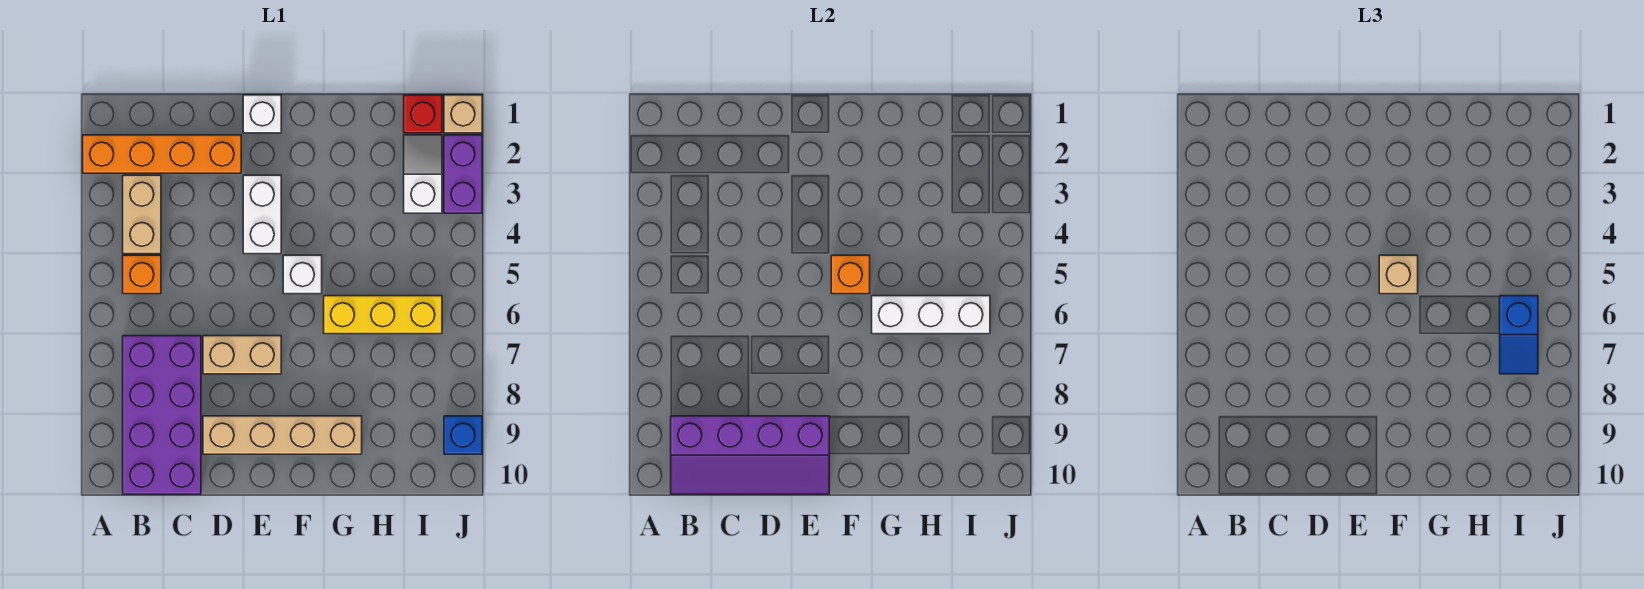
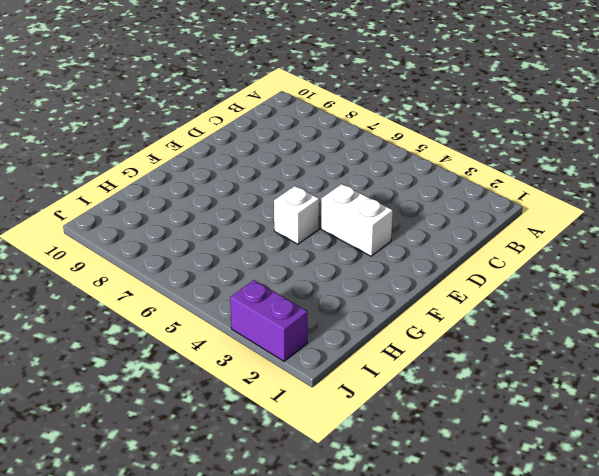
none -> orange brick A2:D2 level 1
none -> tan brick B3:B4 level 1
none -> orange brick B5 level 1

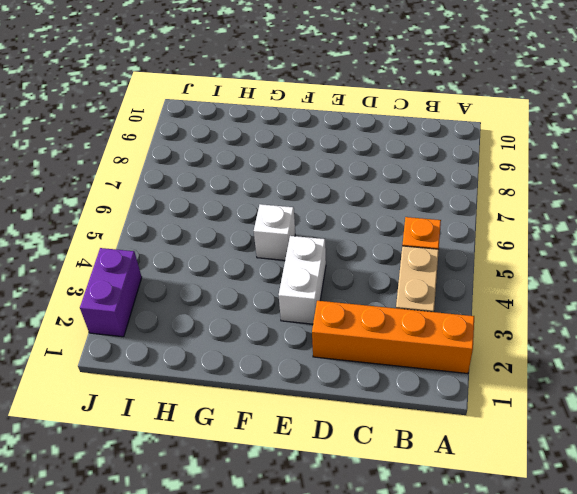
none -> purple brick B7:C10 level 1
none -> tan brick D7:E7 level 1
none -> tan brick D9:G9 level 1

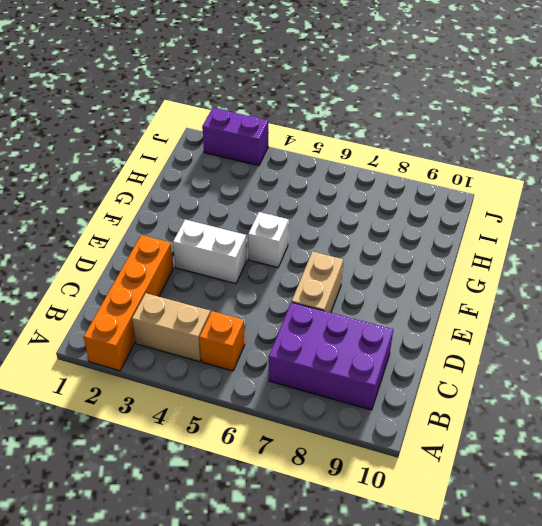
purple brick B7:C9 level 1 -> purple brick B7:C10 level 1
none -> tan brick D9:G9 level 1
none -> white brick E1 level 1
none -> yellow brick G6:I6 level 1

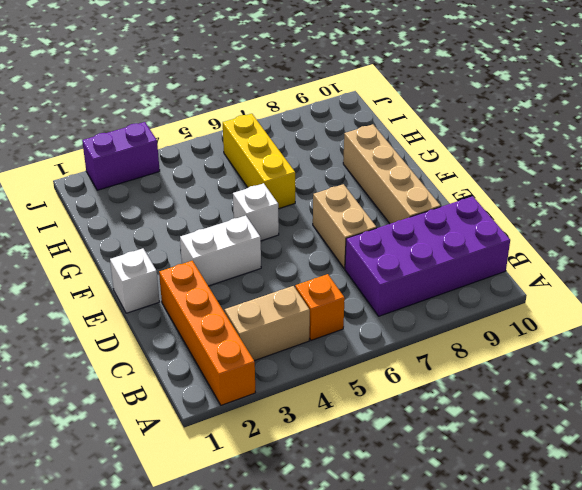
none -> red brick I1 level 1
none -> white slope I2:I3 level 1 top 3
none -> tan brick J1 level 1

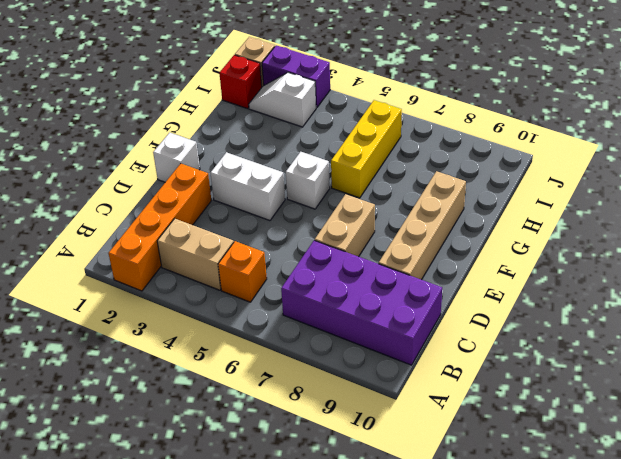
none -> blue brick J9 level 1
none -> purple slope B9:E10 level 2 top 9
none -> orange brick F5 level 2

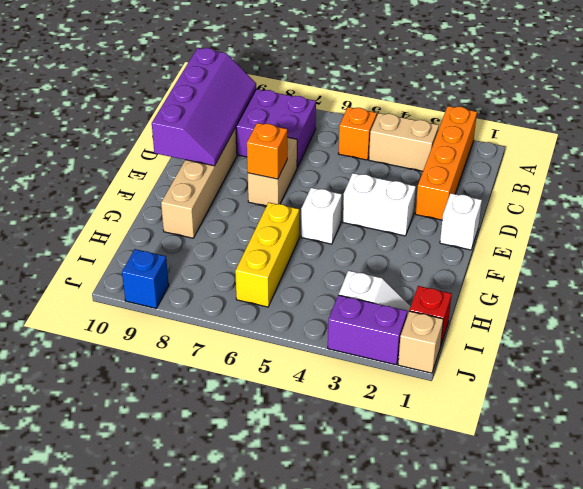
purple slope B9:E10 level 2 top 10 -> purple slope B9:E10 level 2 top 9
orange brick E7 level 2 -> orange brick F5 level 2
none -> white brick G6:I6 level 2
none -> tan brick F5 level 3
none -> blue slope I6:I7 level 3 top 6

